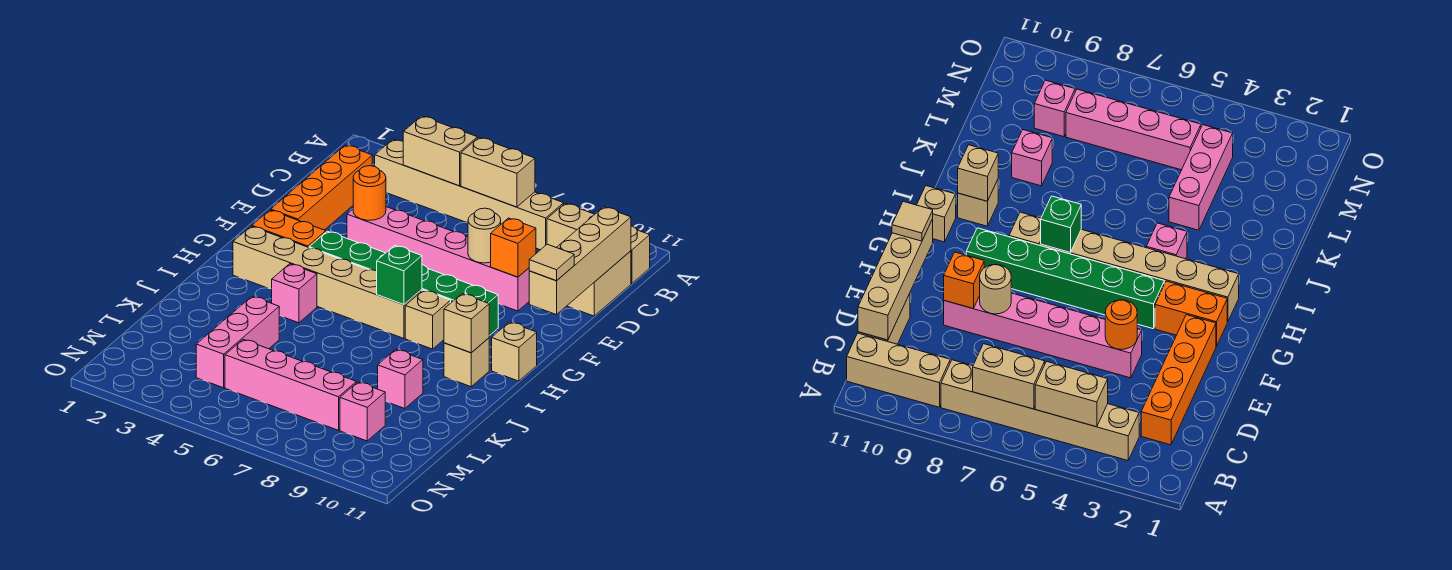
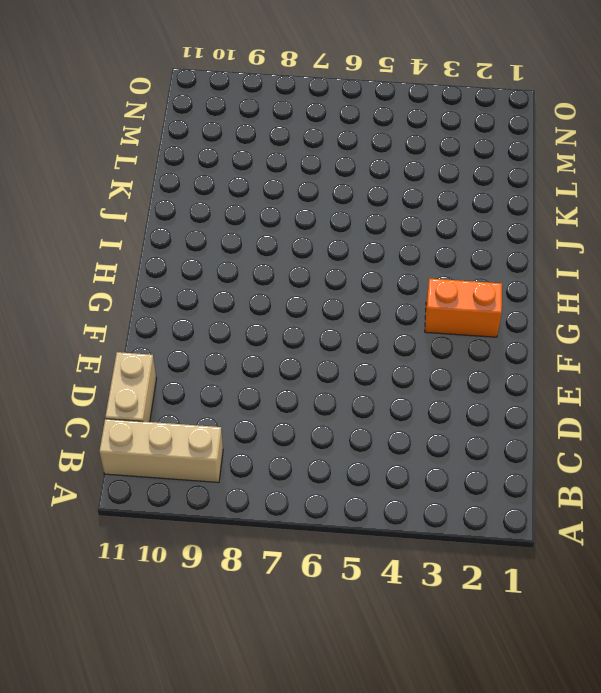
none -> tan brick B3:B8 level 1
none -> orange brick C2:F2 level 1
none -> pink brick E4:E9 level 1

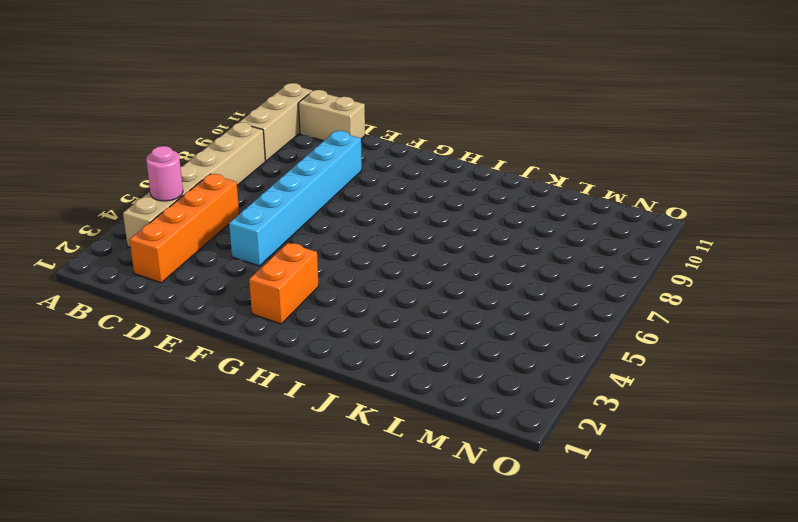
pink round brick B4 level 2 -> tan brick B4:B5 level 2
orange brick C2:C5 level 1 -> orange brick C2:F2 level 1
cyan brick E4:E9 level 1 -> pink brick E4:E9 level 1
none -> green brick G4:G9 level 1
none -> tan brick H2:H7 level 1
none -> tan brick H8 level 1

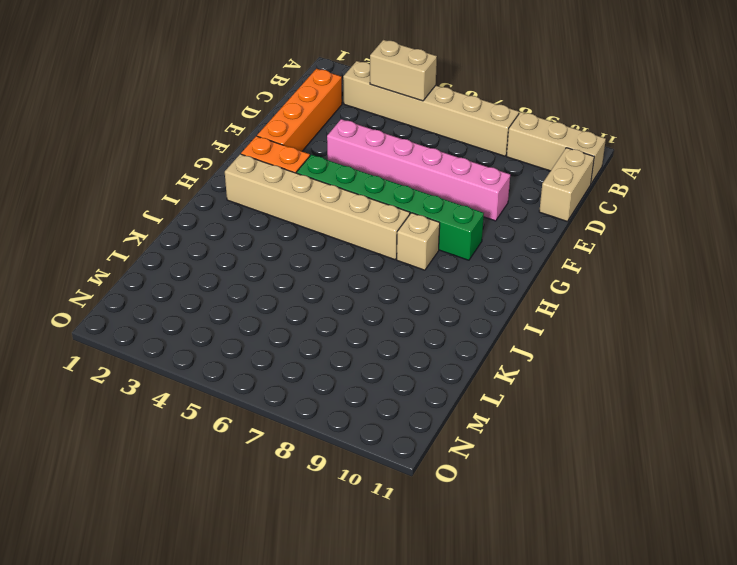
none -> tan brick H11 level 1
none -> pink brick I4 level 1
none -> tan brick I10 level 1

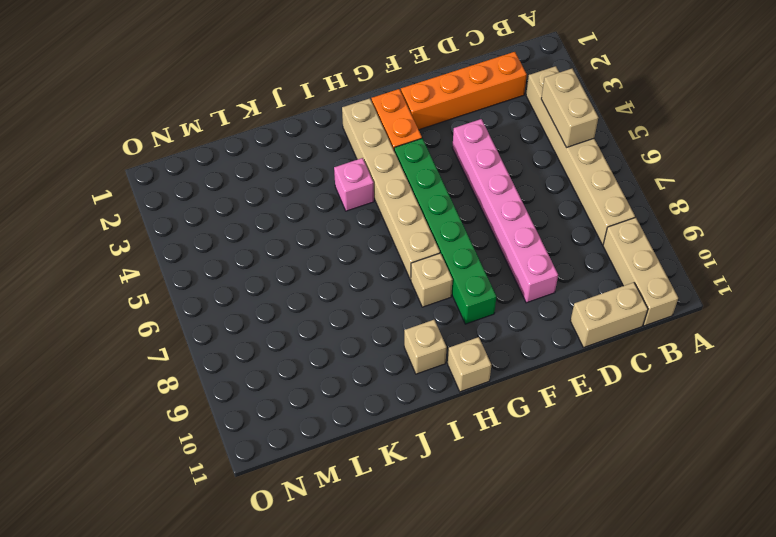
none -> pink brick K4:M4 level 1
none -> pink brick K9 level 1
none -> pink brick M5:M8 level 1

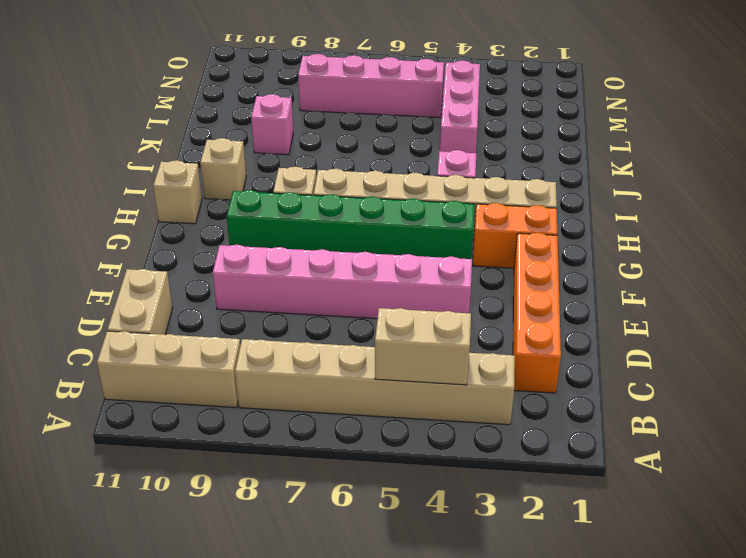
none -> pink brick M9 level 1
none -> tan brick B6:B7 level 2
none -> tan brick C11:F11 level 2

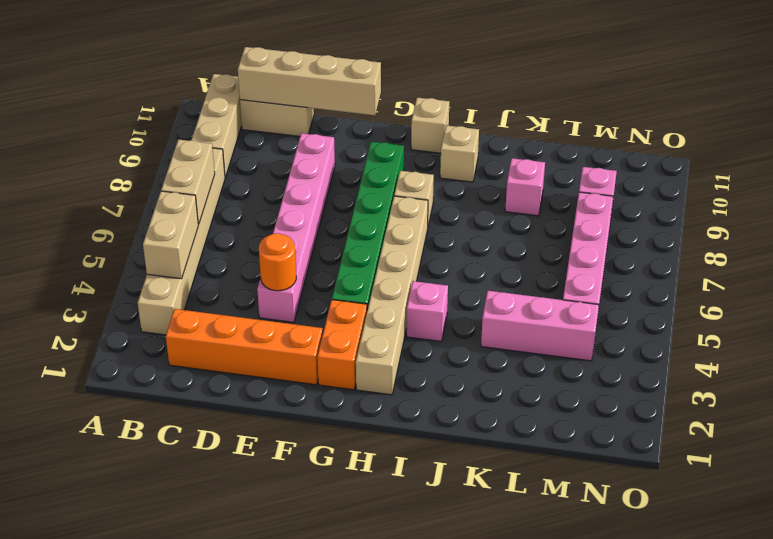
none -> tan round brick E8 level 2
none -> orange brick E9 level 2
none -> green brick H7 level 2

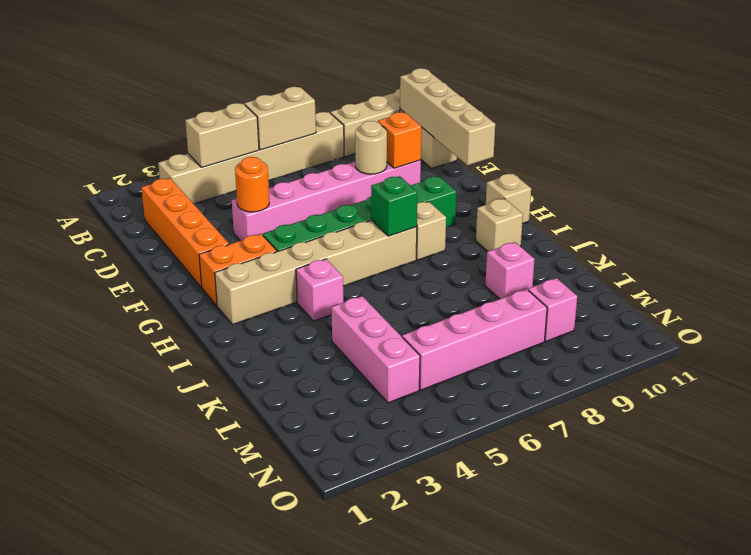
none -> tan brick I10 level 2
none -> tan tile F11 level 3

